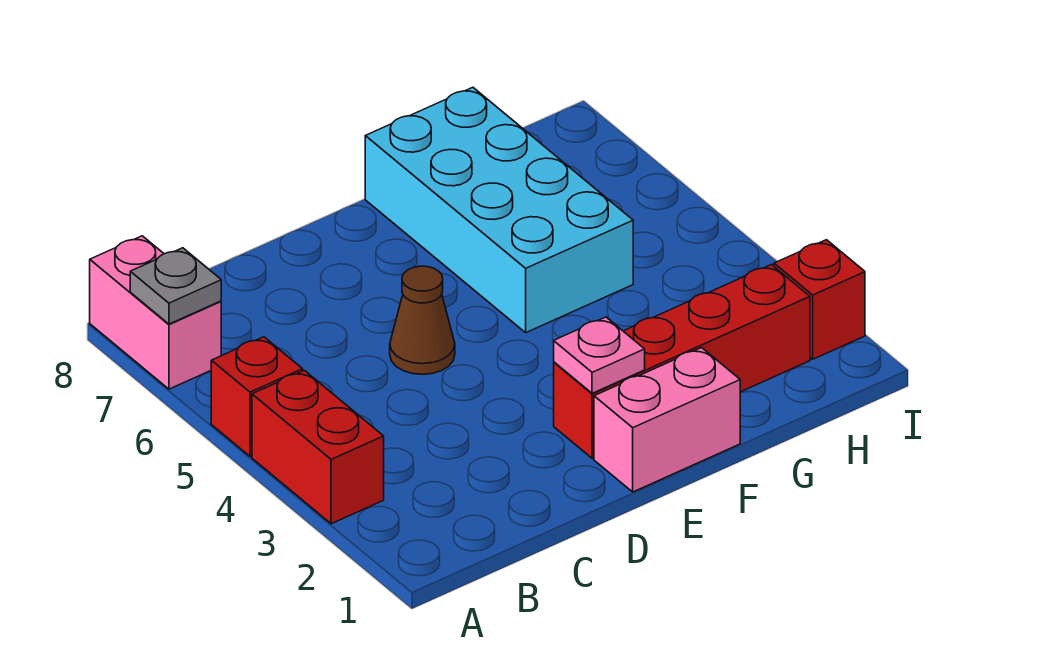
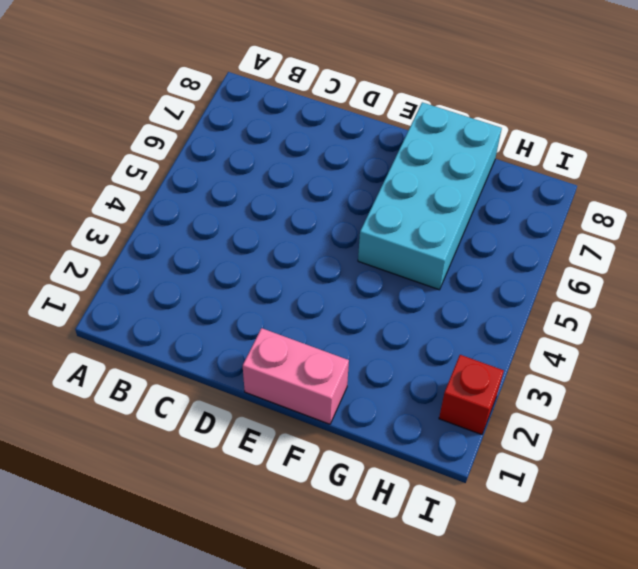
none -> red brick A3:A4 level 1
none -> red brick A5 level 1

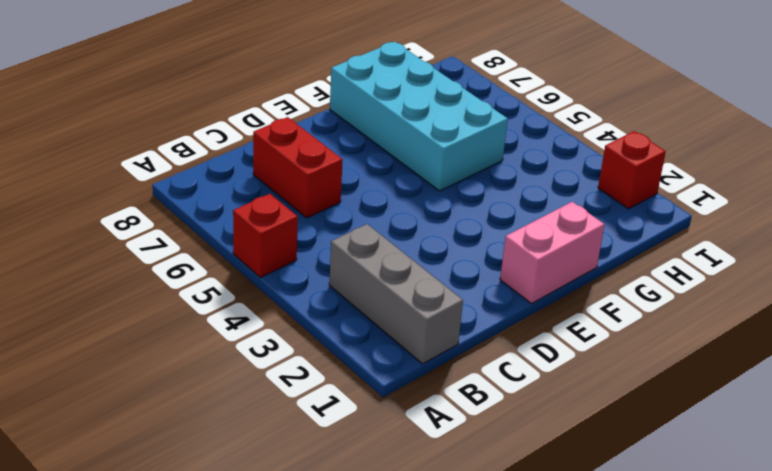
grey brick B1:B3 level 1 -> none
red brick C6:C7 level 1 -> red brick A3:A4 level 1
none -> pink brick A7:A8 level 1
none -> brown cone D5 level 1

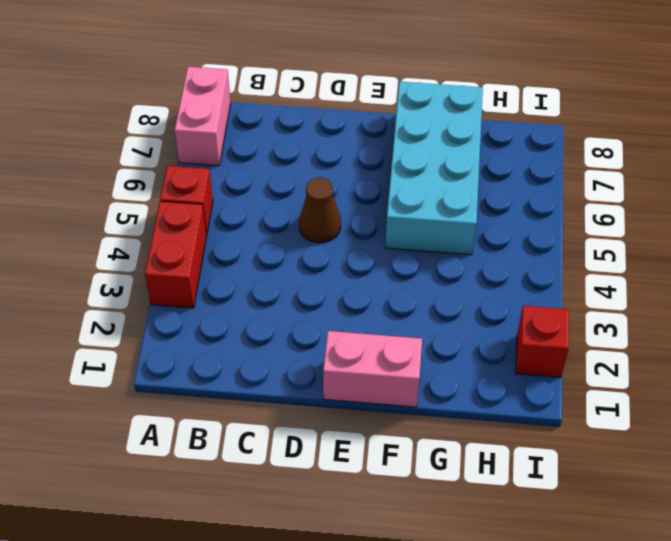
none -> red brick E2:H2 level 1
none -> grey plate A7 level 2

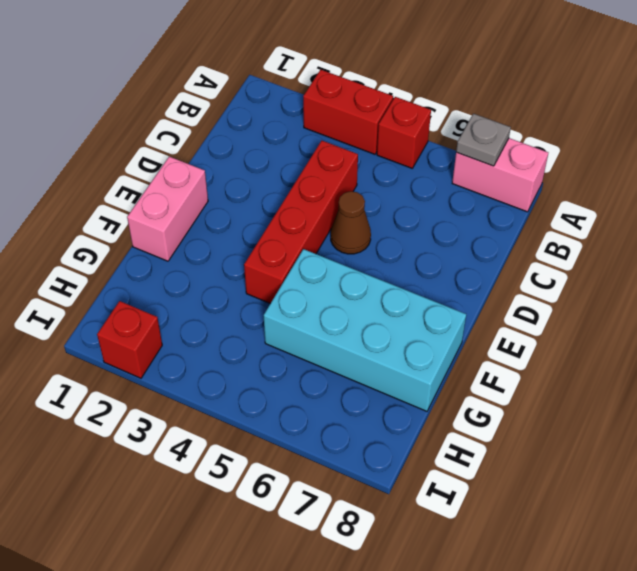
red brick C4:F4 level 1 -> red brick E2:H2 level 1
none -> pink plate E2 level 2

